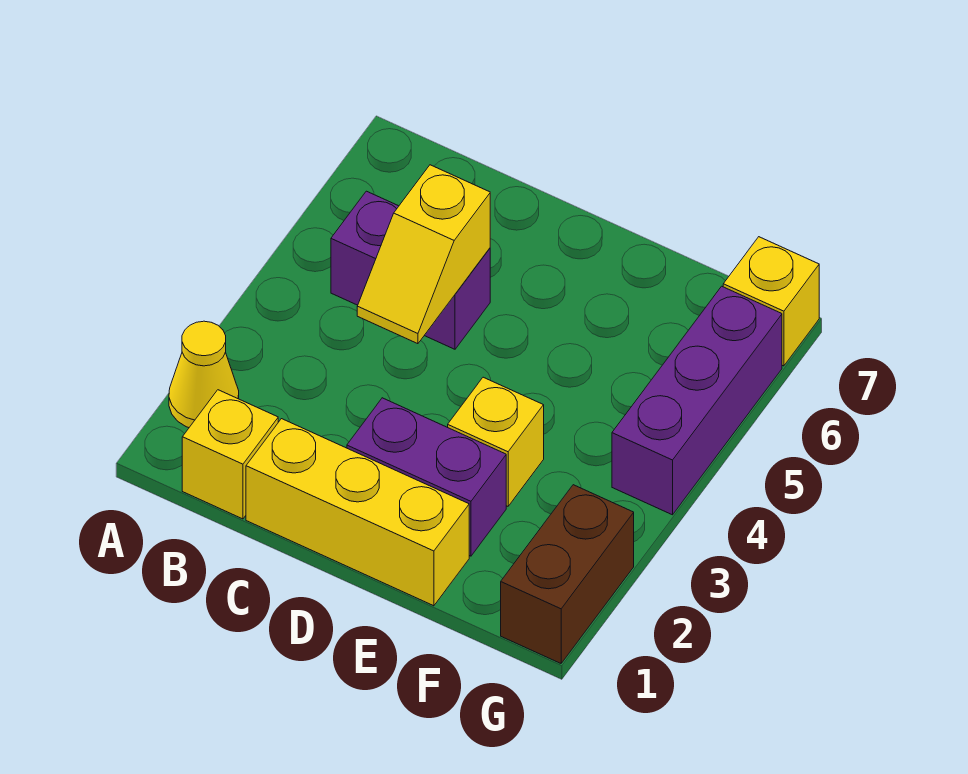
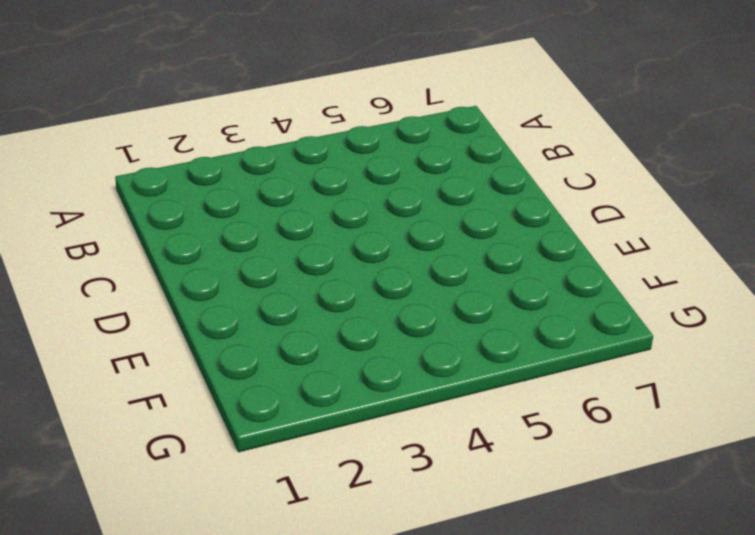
none -> yellow cone A2 level 1
none -> yellow brick B1 level 1

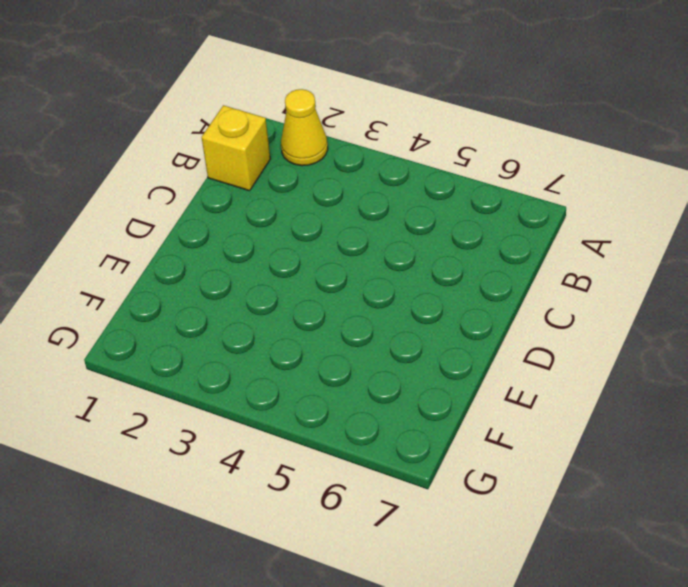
none -> purple brick B5:C5 level 1
none -> yellow brick C1:E1 level 1

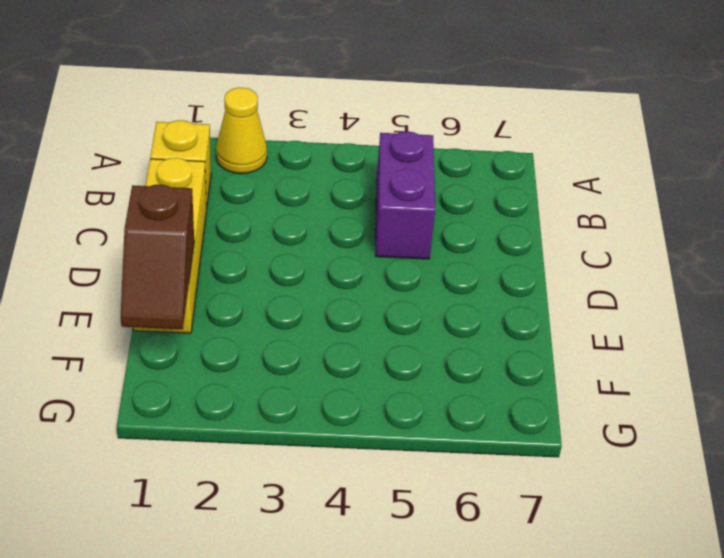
brown slope E1:F1 level 2 top E -> none
none -> purple brick D2:E2 level 1
none -> yellow brick E3 level 1

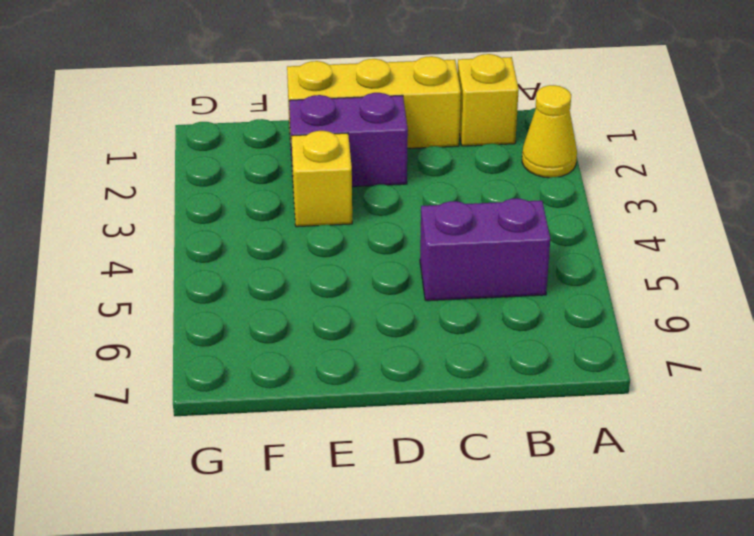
none -> brown brick G1:G2 level 1
none -> purple brick G4:G6 level 1

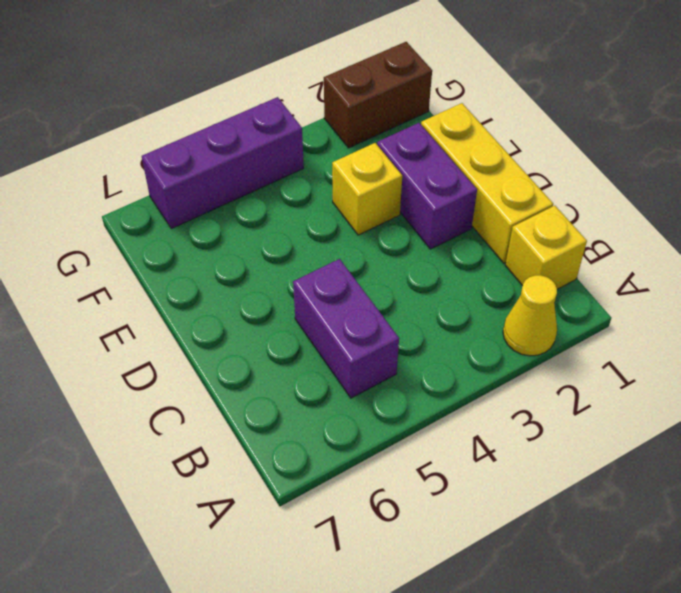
none -> yellow brick G7 level 1
none -> yellow slope C4:C5 level 2 top 5

